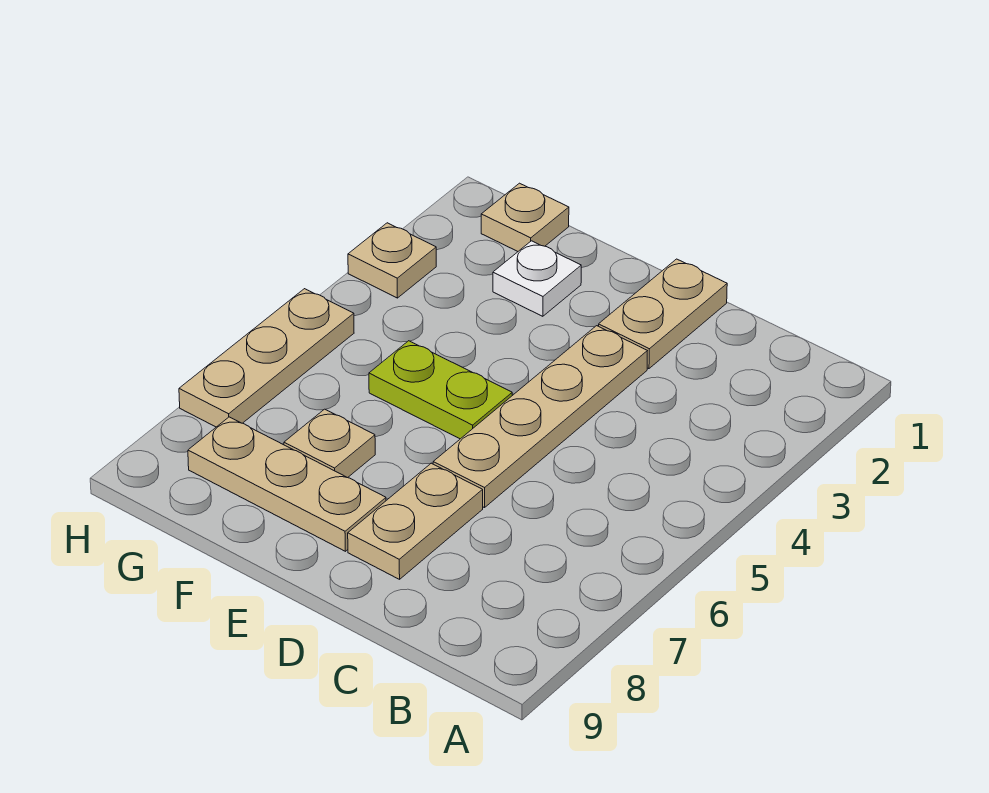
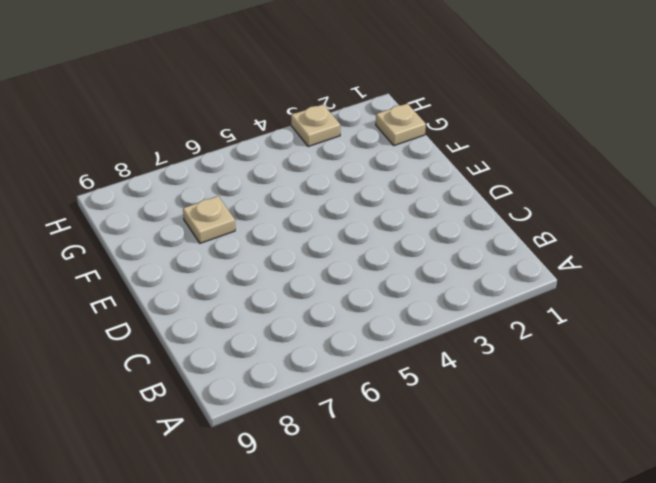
none -> tan plate D1:D2 level 1
none -> tan plate D3:D6 level 1

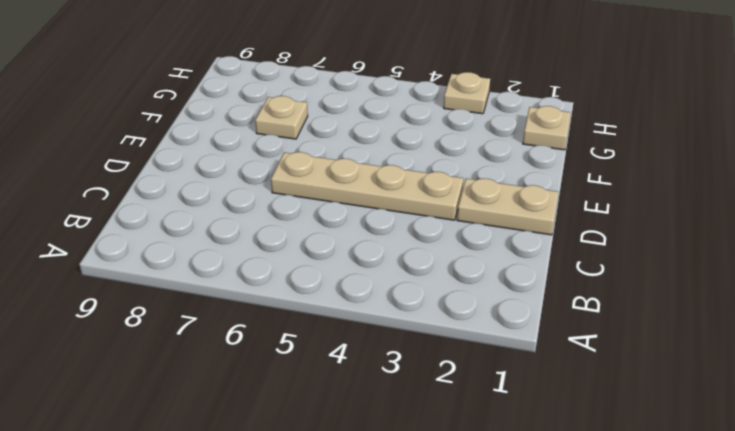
none -> tan plate D7:D8 level 1
none -> lime plate E5:F5 level 1

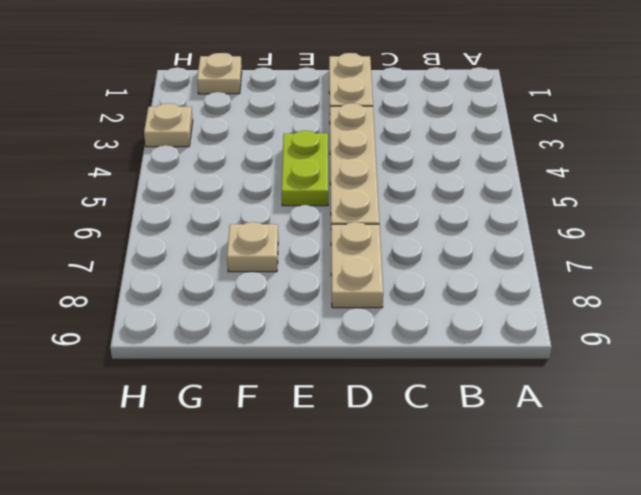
lime plate E4:E5 level 1 -> lime plate E5:F5 level 1
none -> tan plate E8:G8 level 1
none -> white plate F2 level 1

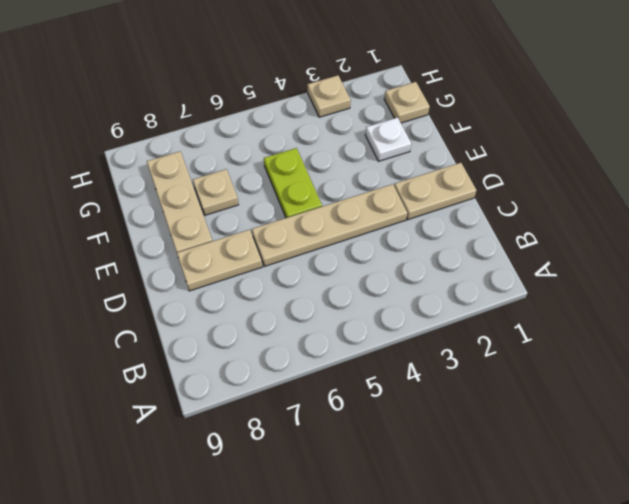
none -> tan plate H5:H7 level 1

